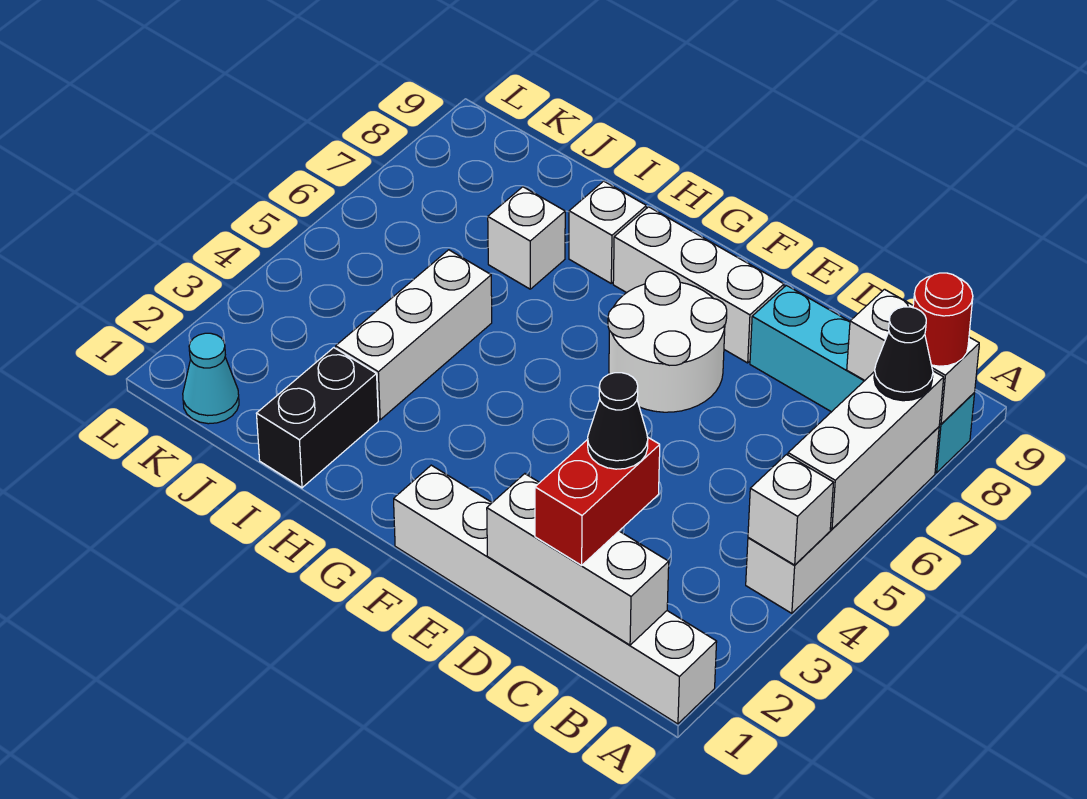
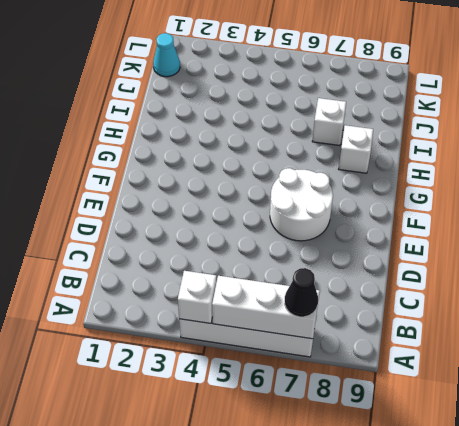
none -> white brick A1:F1 level 1
none -> cyan brick A8:D8 level 1
none -> white brick E8:G8 level 1

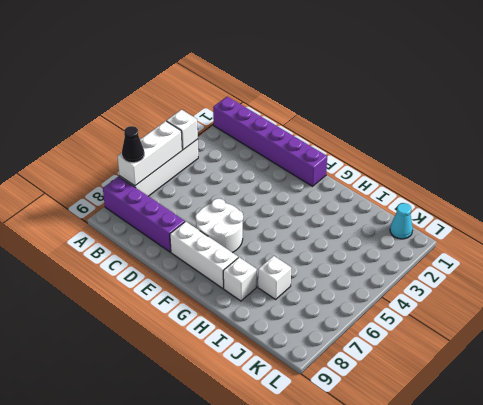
purple brick A1:F1 level 1 -> white brick A1:F1 level 1
purple brick A8:D8 level 1 -> cyan brick A8:D8 level 1
none -> black brick I1:I2 level 1
none -> white brick I3:I5 level 1
none -> white brick A8:B8 level 2

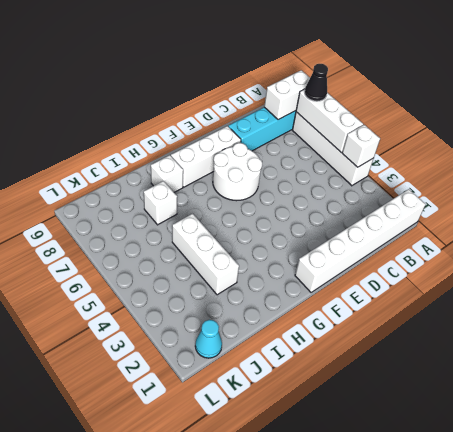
none -> black brick I1:I2 level 1
none -> white brick B1:D1 level 2
none -> red round brick A8 level 3

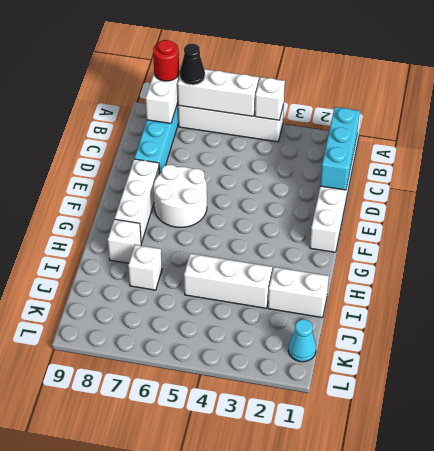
cyan brick B1:D1 level 2 -> white brick B1:D1 level 2
white brick I1:I2 level 1 -> black brick I1:I2 level 1
none -> red brick C1:C2 level 3
none -> black cone C2 level 4

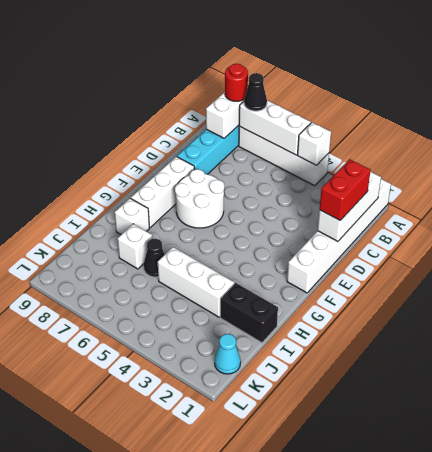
red brick C1:D1 level 3 -> red brick C1:C2 level 3
black cone I6 level 1 -> black cone C2 level 4

